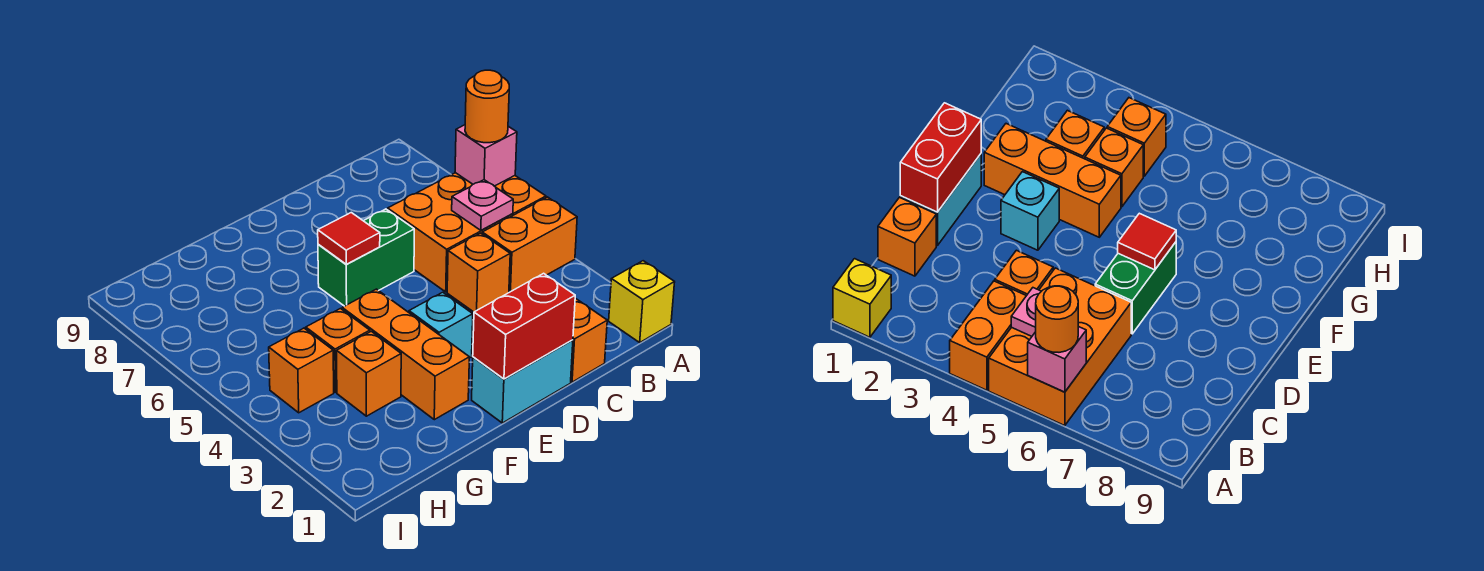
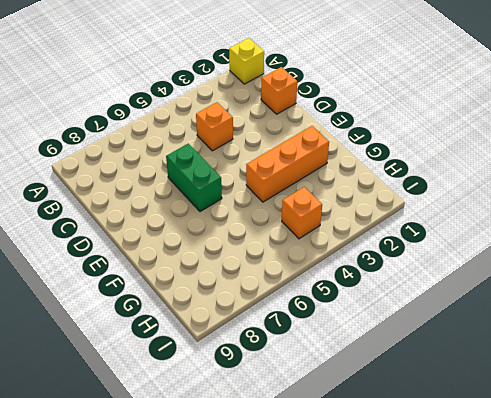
none -> orange brick A4:B4 level 1
none -> orange brick A5:C6 level 1
none -> cyan brick D1:E1 level 1

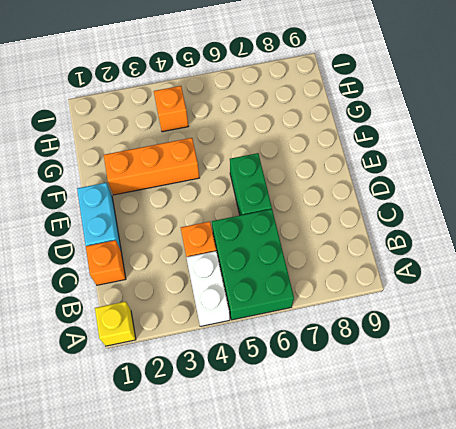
white brick A4:B4 level 1 -> orange brick A4:B4 level 1
green brick A5:C6 level 1 -> orange brick A5:C6 level 1
none -> cyan brick E3 level 1
none -> orange brick G3 level 1
none -> orange brick G4 level 1

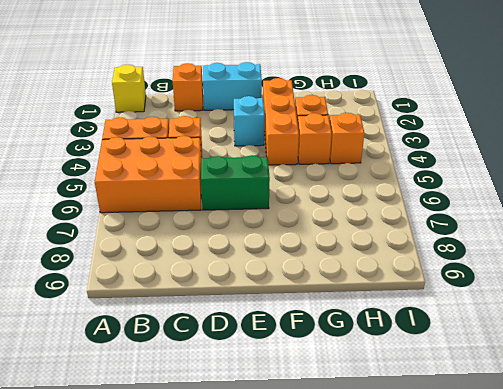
none -> pink brick A6 level 2
none -> pink plate B5 level 2
none -> red brick D1:E1 level 2

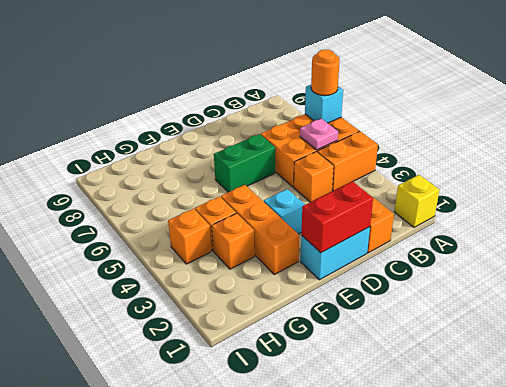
cyan brick A6 level 2 -> pink brick A6 level 2
none -> red tile E6 level 2

